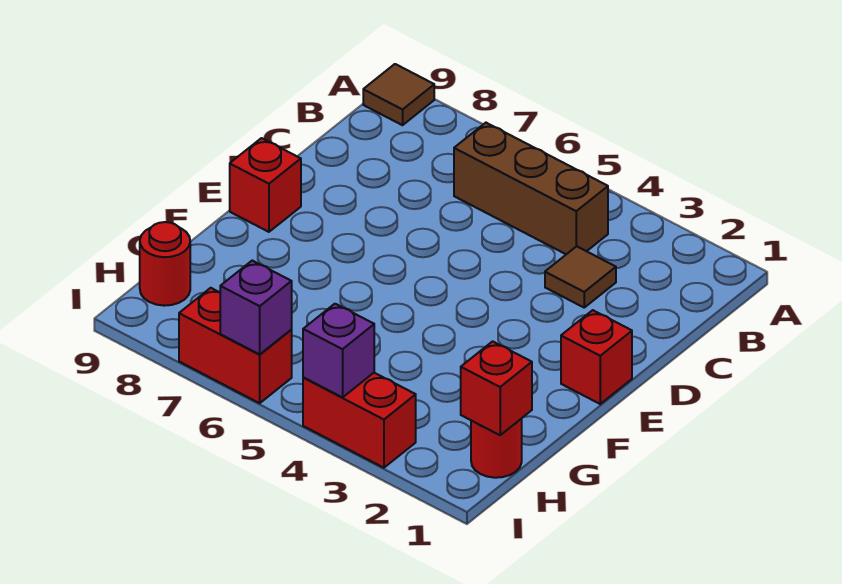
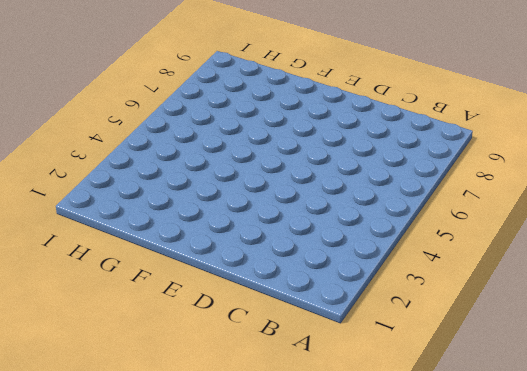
none -> brown tile A9 level 1
none -> brown brick B4:B6 level 1
none -> brown tile C3 level 1

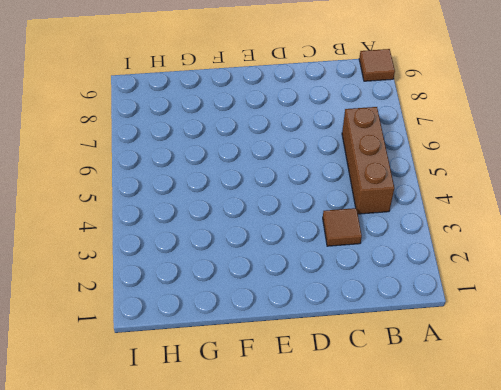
none -> red brick E1 level 1
none -> red brick E9 level 1
none -> red round brick H1 level 1

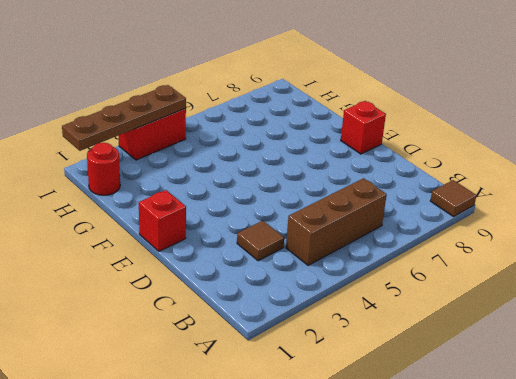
brown plate I1:I4 level 2 -> purple brick I4 level 2
none -> red round brick H9 level 1
none -> red brick I6:I7 level 1
none -> red brick H1 level 2

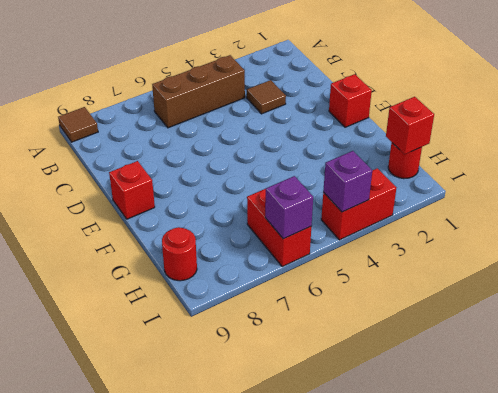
red brick H6:I6 level 1 -> red brick I6:I7 level 1

